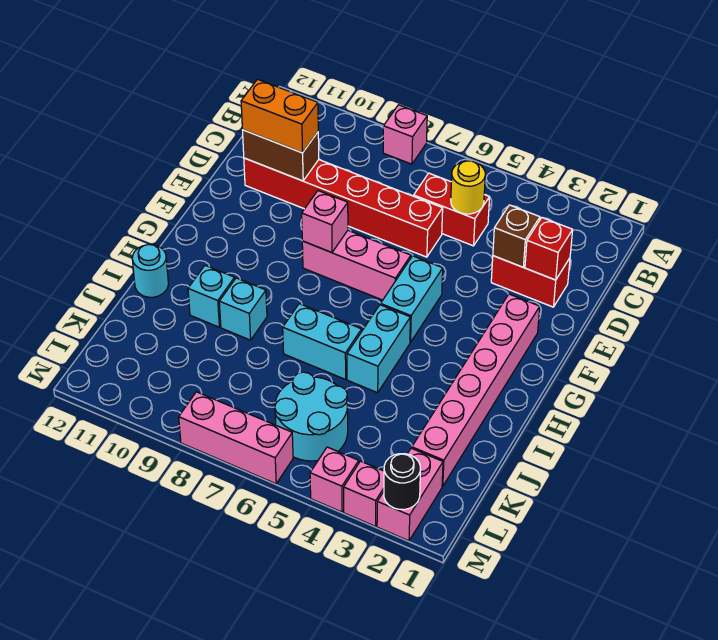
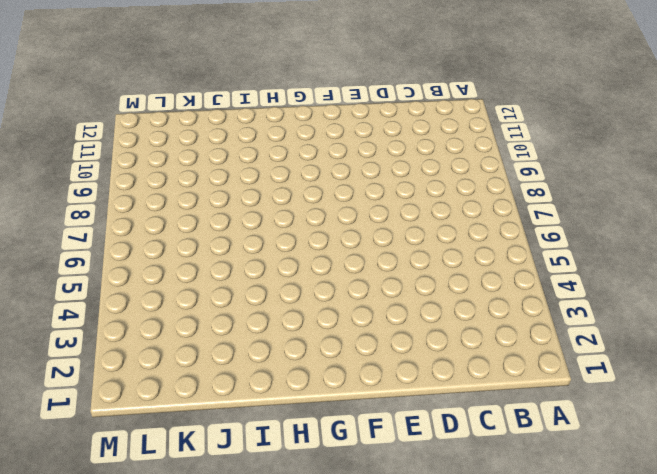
none -> pink brick A8 level 1
none -> red brick C5:C6 level 1
none -> red brick D2:D3 level 1

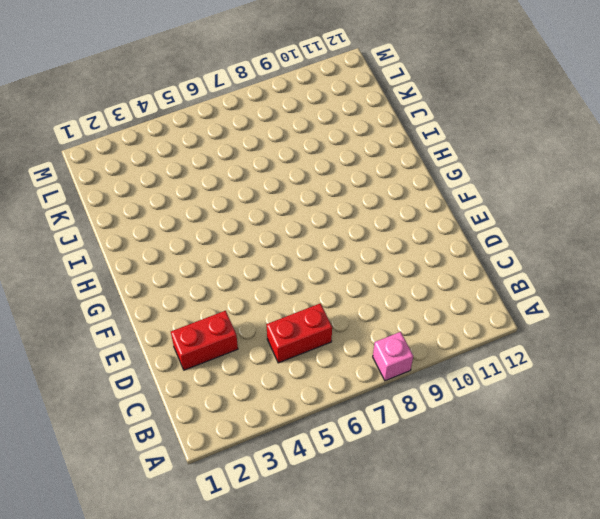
none -> red brick D6:D11 level 1
none -> pink brick F2:K2 level 1
none -> cyan brick F5:G5 level 1

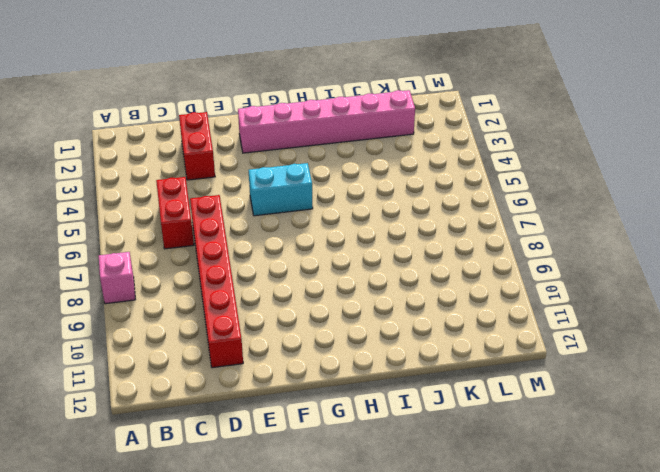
none -> pink brick F6:F8 level 1
none -> cyan brick H5:I5 level 1
none -> cyan brick I6:I7 level 1

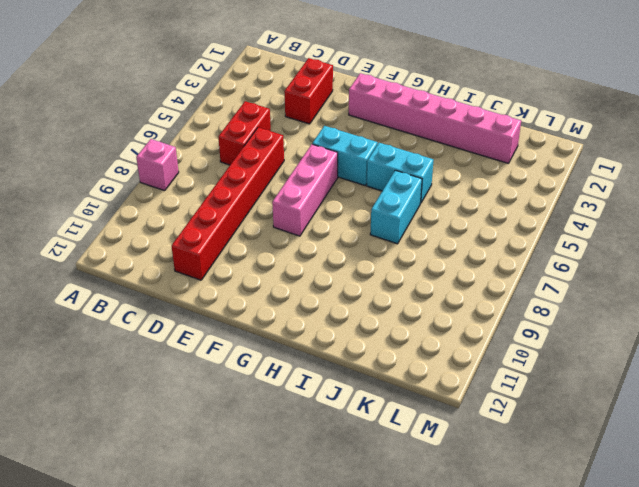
none -> cyan brick I9 level 1
none -> cyan brick I10 level 1
none -> cyan round brick I12 level 1

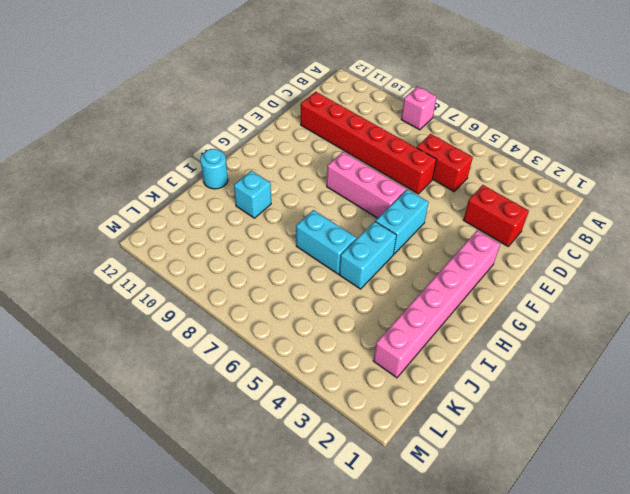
none -> cyan brick I9 level 1
none -> cyan round brick K5:L6 level 1
none -> pink brick L2:M2 level 1

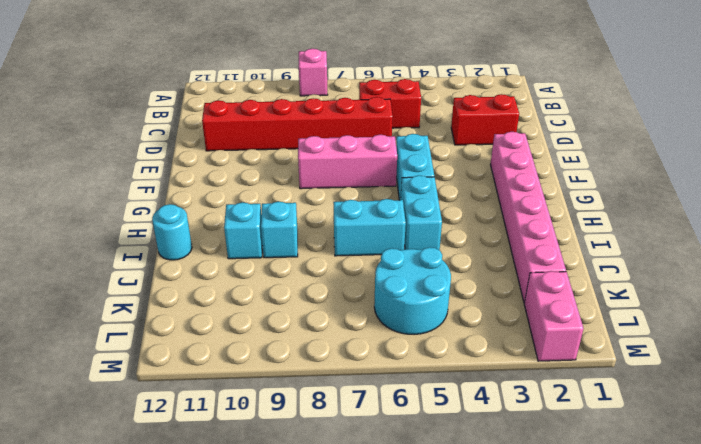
none -> pink brick M3 level 1
none -> pink brick M4 level 1
none -> pink brick M6:M8 level 1

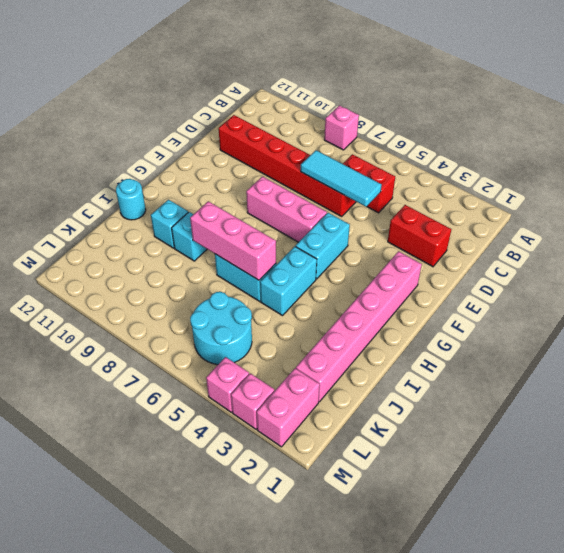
cyan tile D5:D7 level 2 -> none
pink brick I6:I8 level 2 -> pink brick M6:M8 level 1
none -> yellow round brick C5 level 2
none -> red brick D2 level 2
none -> brown brick D3 level 2

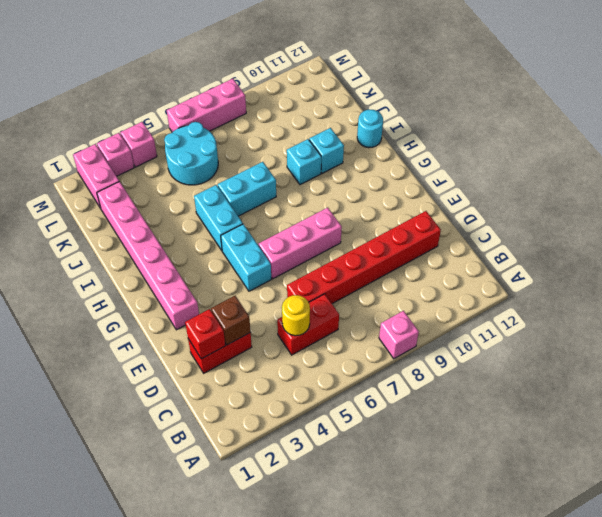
none -> brown brick D10:D11 level 2
none -> pink brick F8 level 2
none -> black round brick M2 level 2

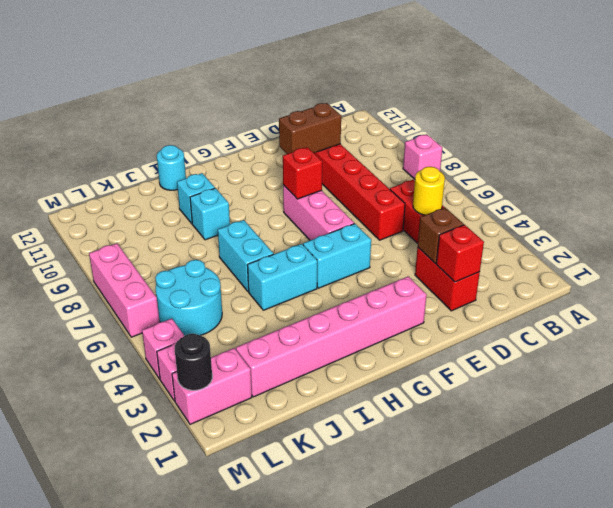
brown brick D10:E10 level 2 -> brown brick D10:D11 level 2
red brick F8 level 2 -> pink brick F8 level 2
none -> orange brick D10:D11 level 3

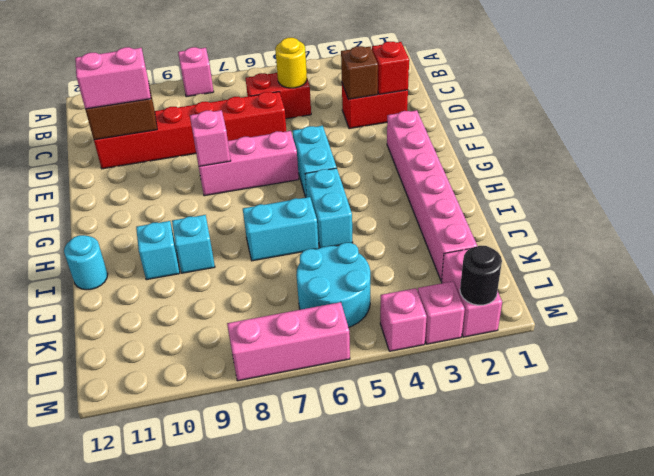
pink brick D10:D11 level 3 -> orange brick D10:D11 level 3

